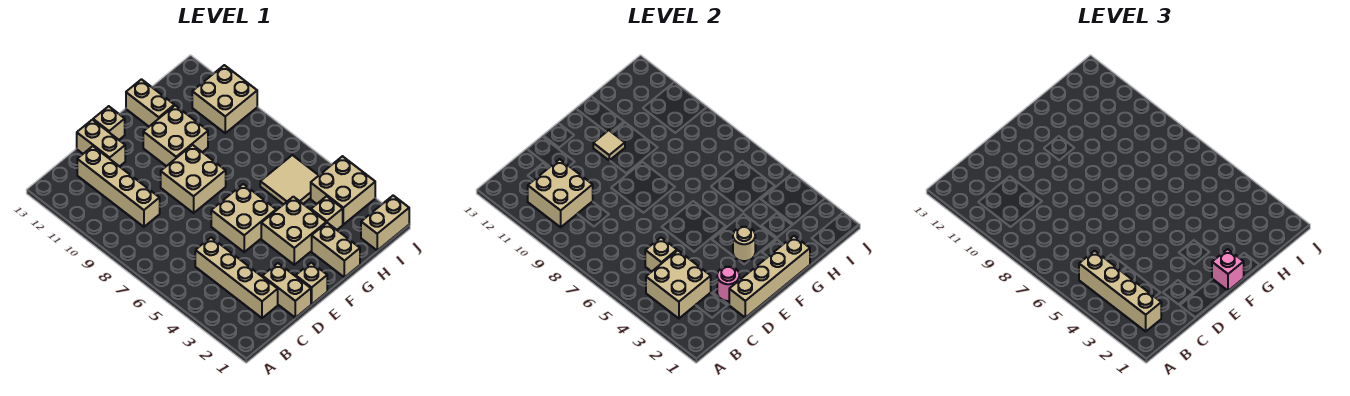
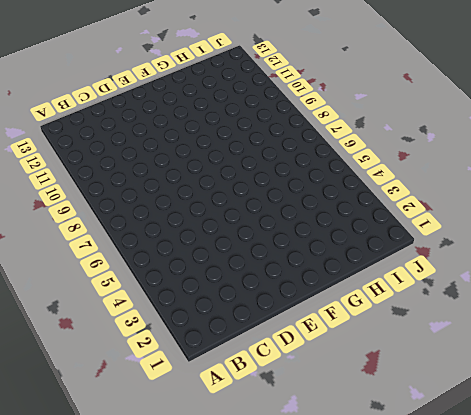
none -> tan brick C2:C5 level 1
none -> tan brick C9:C12 level 1
none -> tan brick D1:D2 level 1

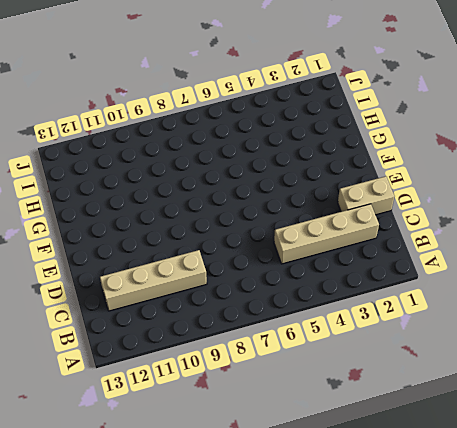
none -> tan brick D12:D13 level 1
none -> tan brick E1 level 1
none -> tan brick E5:F6 level 1

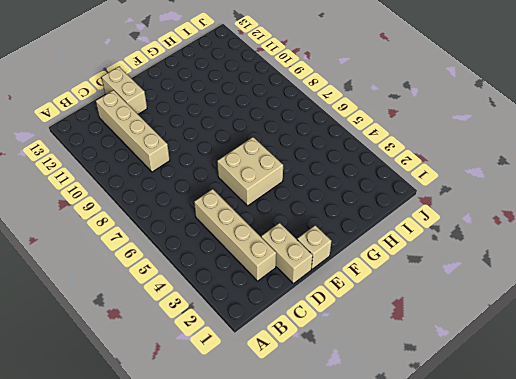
none -> tan brick E8:F9 level 1
none -> tan brick E13 level 1
none -> tan brick F3:G4 level 1

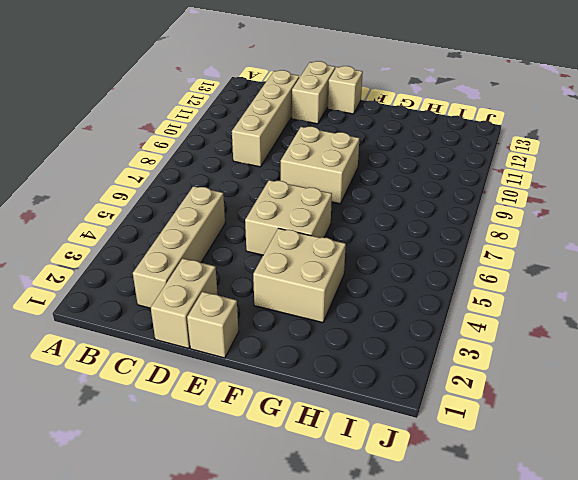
none -> tan brick F10:G11 level 1
none -> tan brick G1:G2 level 1
none -> tan brick G12:G13 level 1

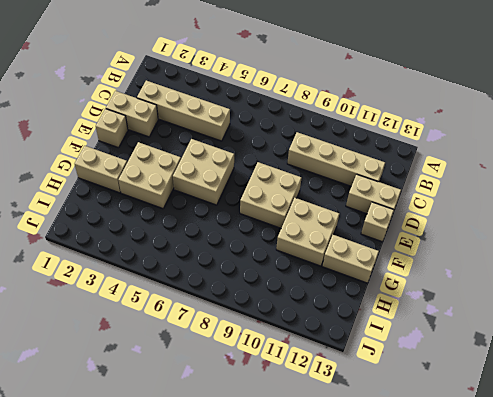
none -> tan brick H3 level 1
none -> tan tile H5:I6 level 1
none -> tan brick I1:J1 level 1

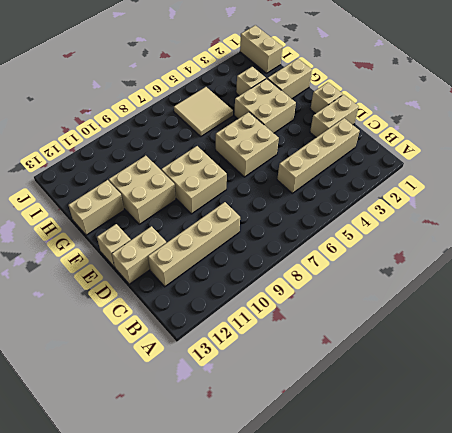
none -> tan brick I3:J4 level 1
none -> tan brick I10:J11 level 1
none -> tan brick B3:C4 level 2

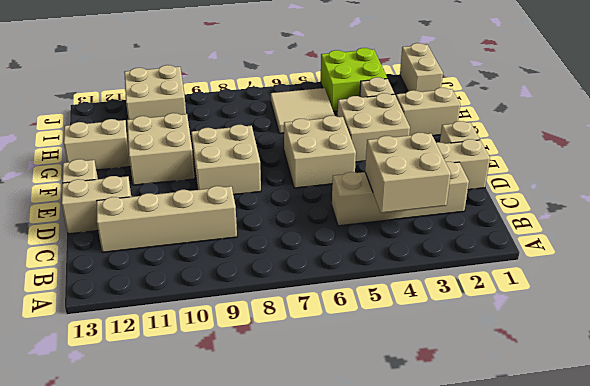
lime brick I3:J4 level 1 -> tan brick I3:J4 level 1
none -> tan brick B10:C11 level 2
none -> tan brick C5 level 2
none -> tan brick D1:G1 level 2

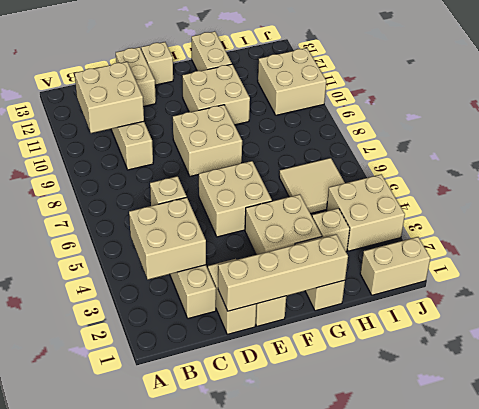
none -> pink round brick D2 level 2
none -> tan round brick F3 level 2
none -> tan tile F11 level 2

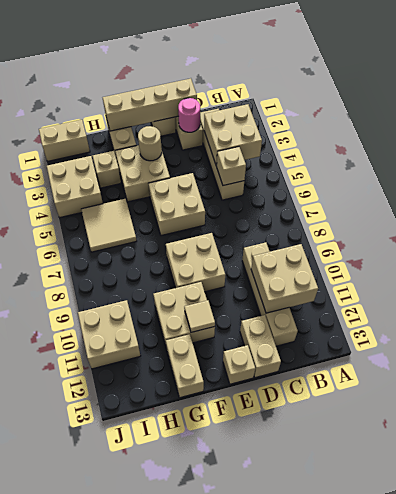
none -> tan brick B2:B5 level 3
none -> pink brick F1 level 3

